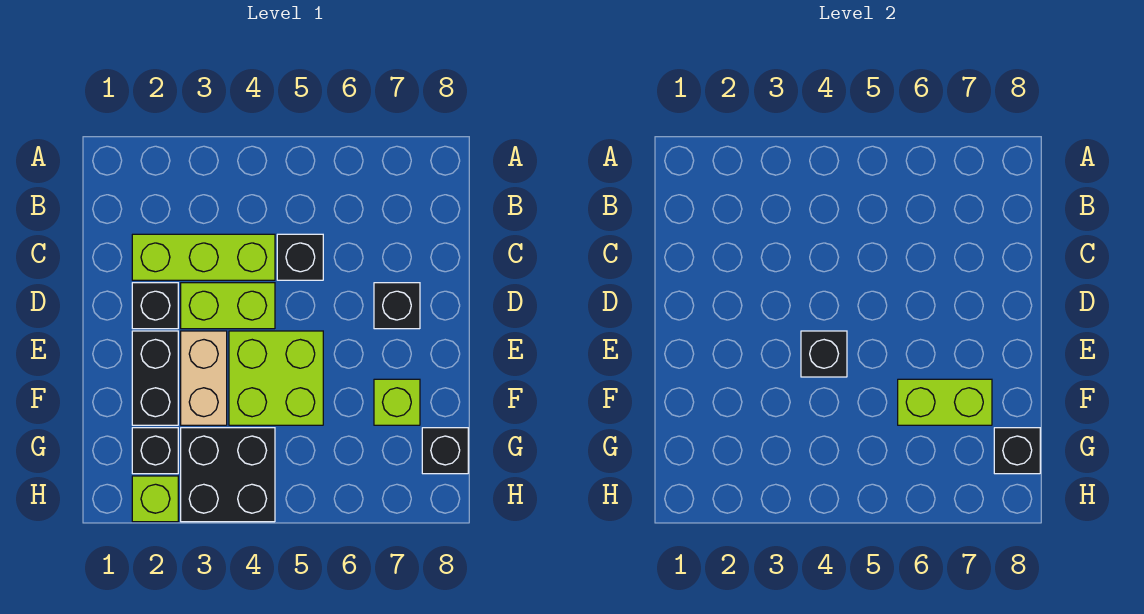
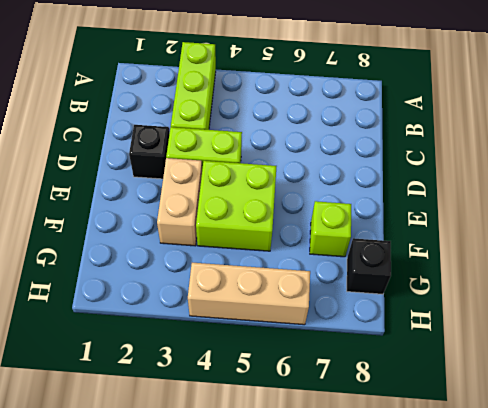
lime brick A3:C3 level 1 -> lime brick C2:C4 level 1
tan brick H4:H6 level 1 -> black brick G3:H4 level 1
none -> black brick C5 level 1
none -> black brick D7 level 1
none -> black brick E2:F2 level 1

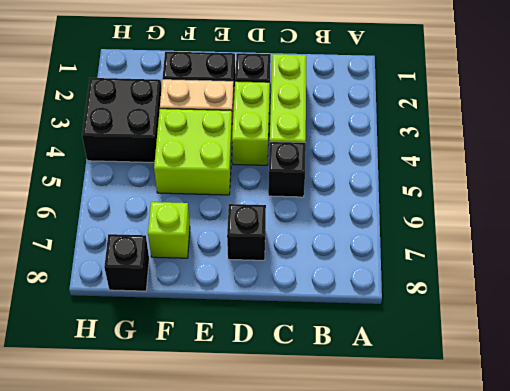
none -> black brick G2 level 1
none -> lime brick H2 level 1
none -> black brick E4 level 2

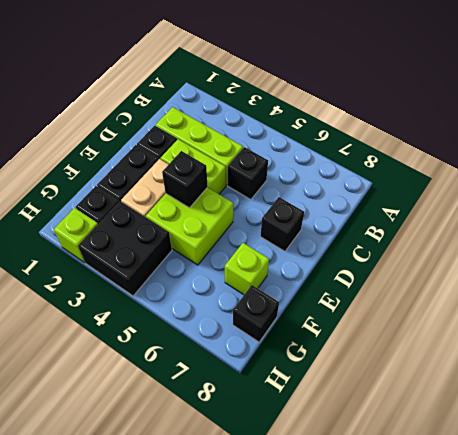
none -> lime brick F6:F7 level 2
none -> black brick G8 level 2

